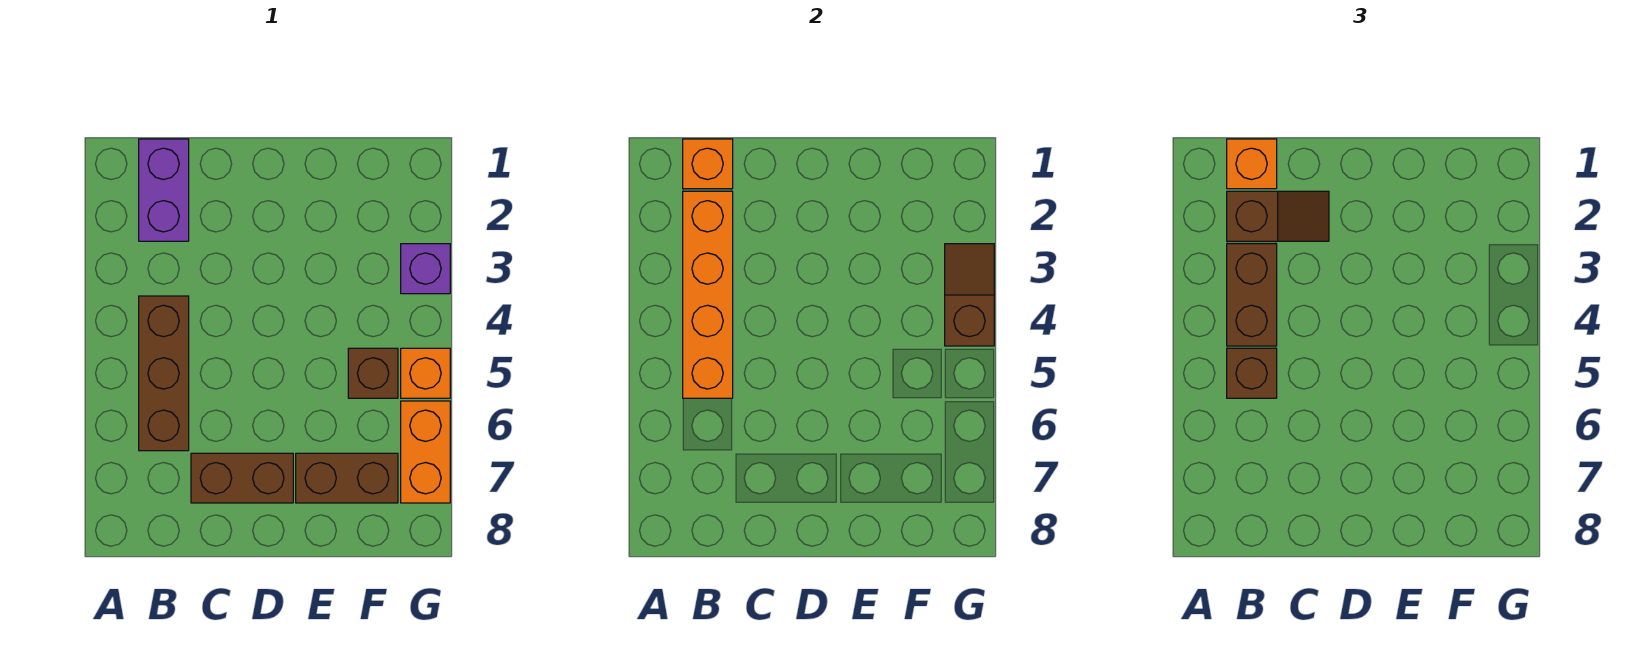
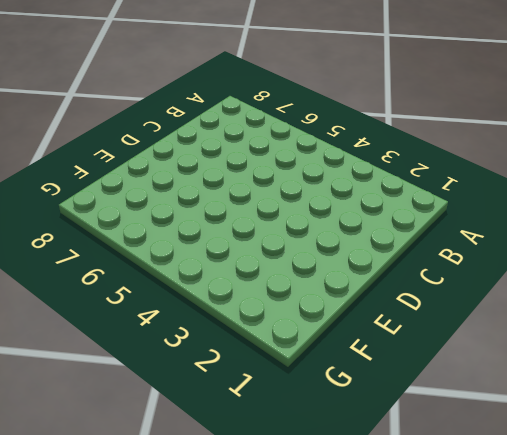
none -> purple brick B1:B2 level 1
none -> brown brick B4:B6 level 1
none -> brown brick C7:D7 level 1

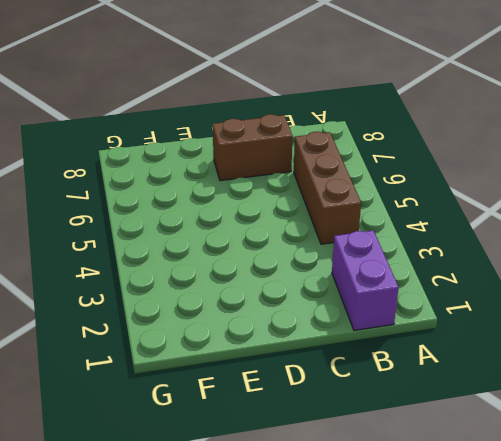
none -> brown brick E7:F7 level 1
none -> brown brick F5 level 1
none -> purple brick G3 level 1

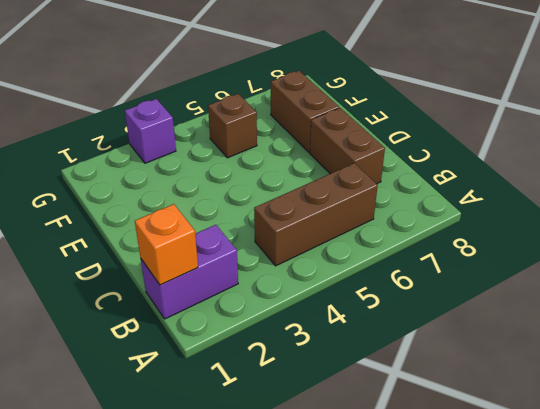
none -> orange brick G5 level 1
none -> orange brick G6:G7 level 1
none -> orange brick B2:B5 level 2

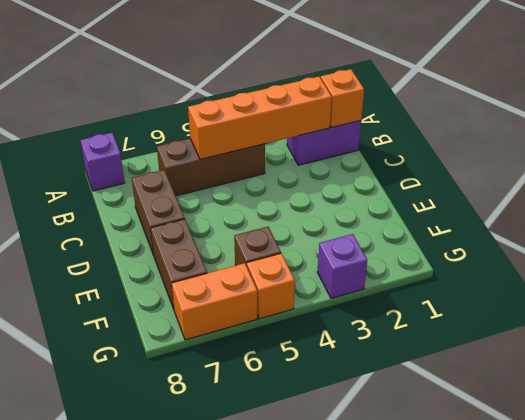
purple brick A8 level 1 -> none
none -> brown slope G3:G4 level 2 top 4
none -> orange brick B1 level 3
none -> brown slope B2:C2 level 3 top B

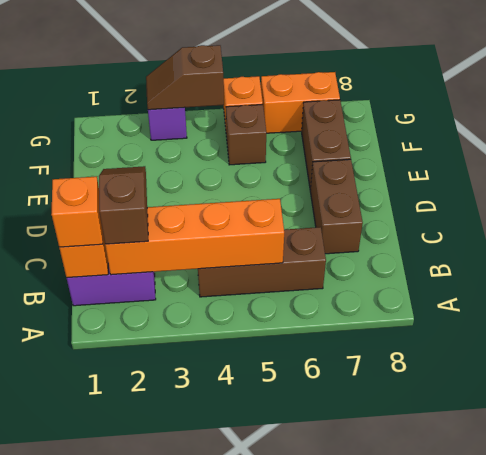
none -> brown brick B3:B4 level 3
none -> brown brick B5 level 3

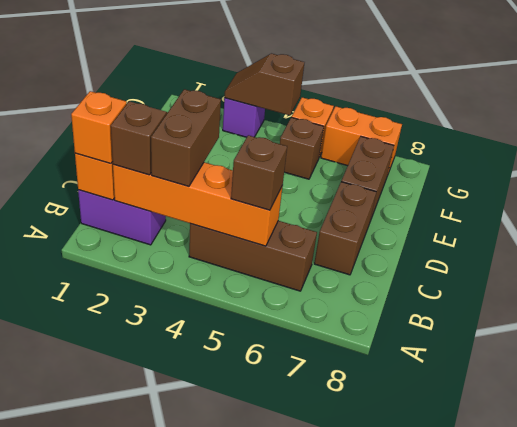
brown brick B3:C3 level 3 -> brown brick B3:B4 level 3

